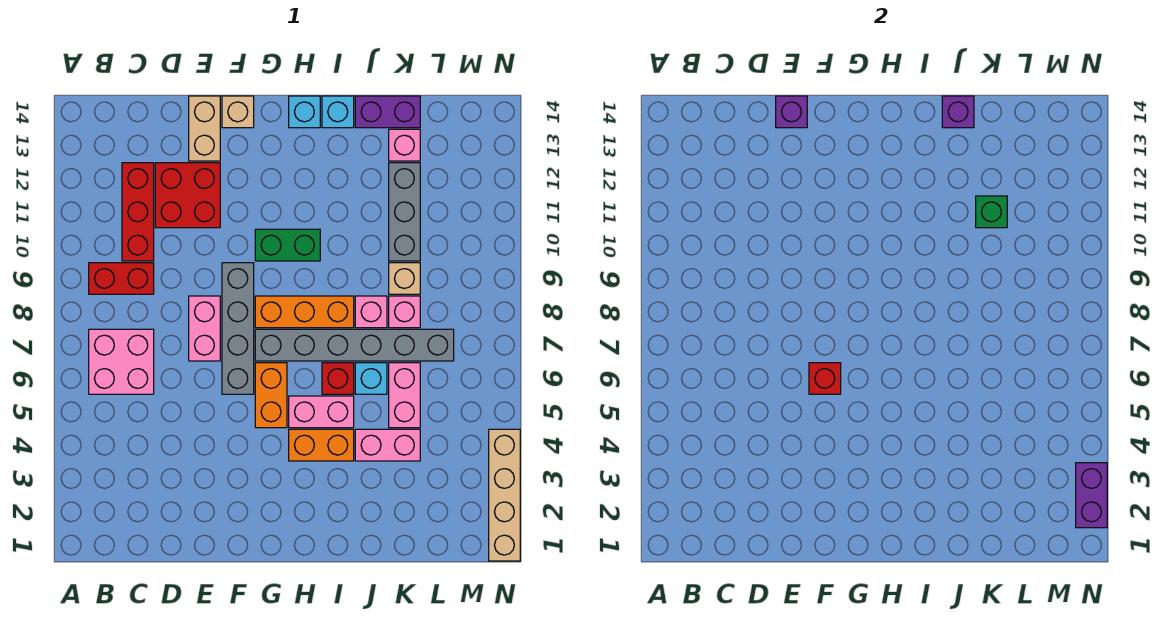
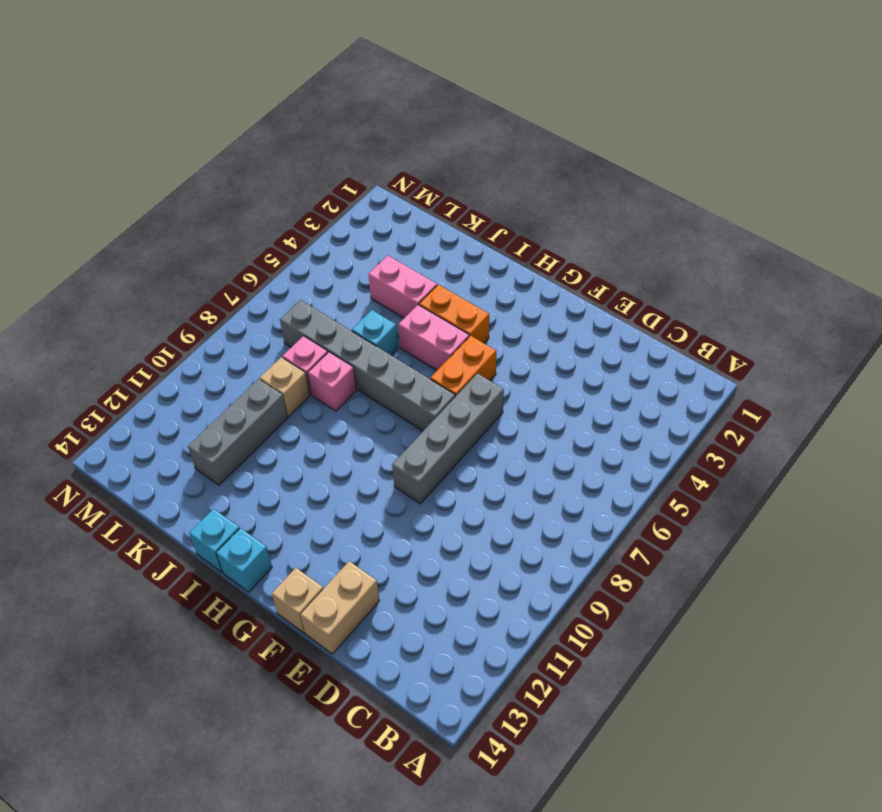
none -> pink brick B6:C7 level 1
none -> red brick B9:C9 level 1
none -> red brick C10:C12 level 1
none -> red brick D11:E12 level 1

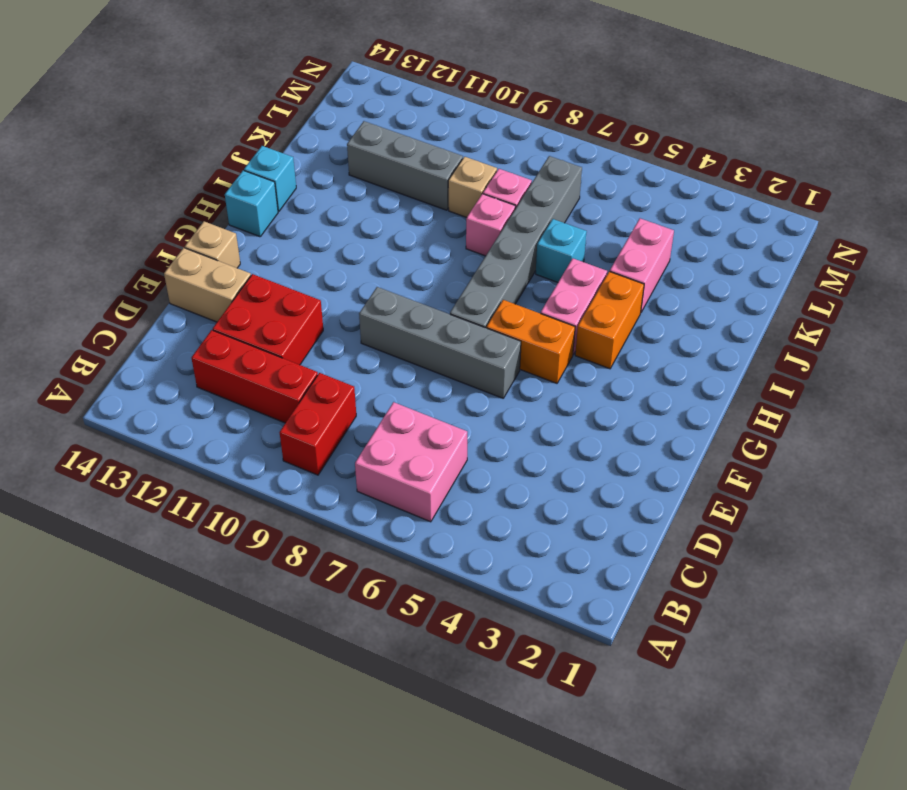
none -> pink brick E7:E8 level 1
none -> orange brick G8:I8 level 1
none -> green brick G10:H10 level 1
none -> red brick I6 level 1

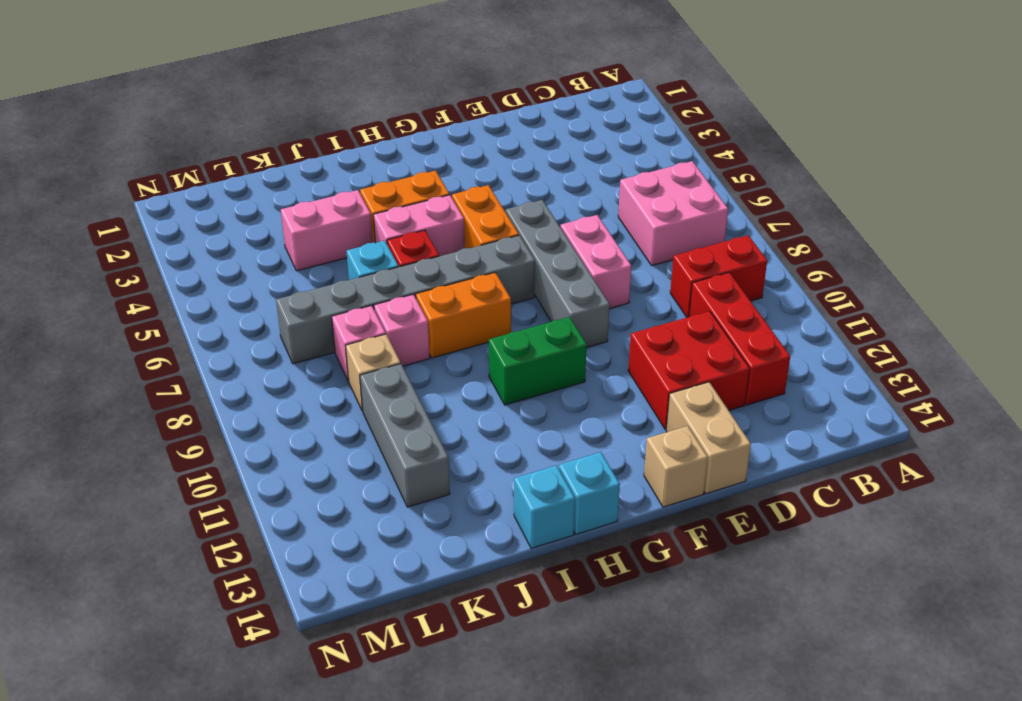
orange brick H8:I8 level 1 -> orange brick G8:I8 level 1
none -> purple brick J14:K14 level 1
none -> pink brick K5:K6 level 1
none -> pink brick K13 level 1
none -> tan brick N1:N4 level 1

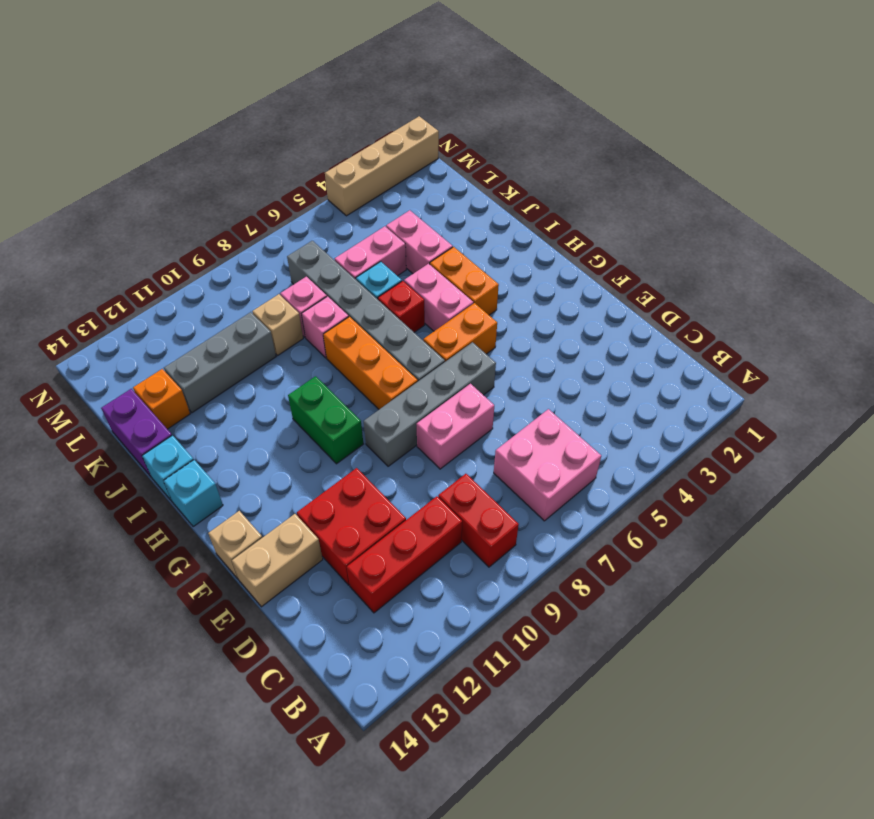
orange brick K13 level 1 -> pink brick K13 level 1
none -> purple brick E14 level 2
none -> red brick F6 level 2
none -> purple brick J14 level 2
none -> green brick K11 level 2

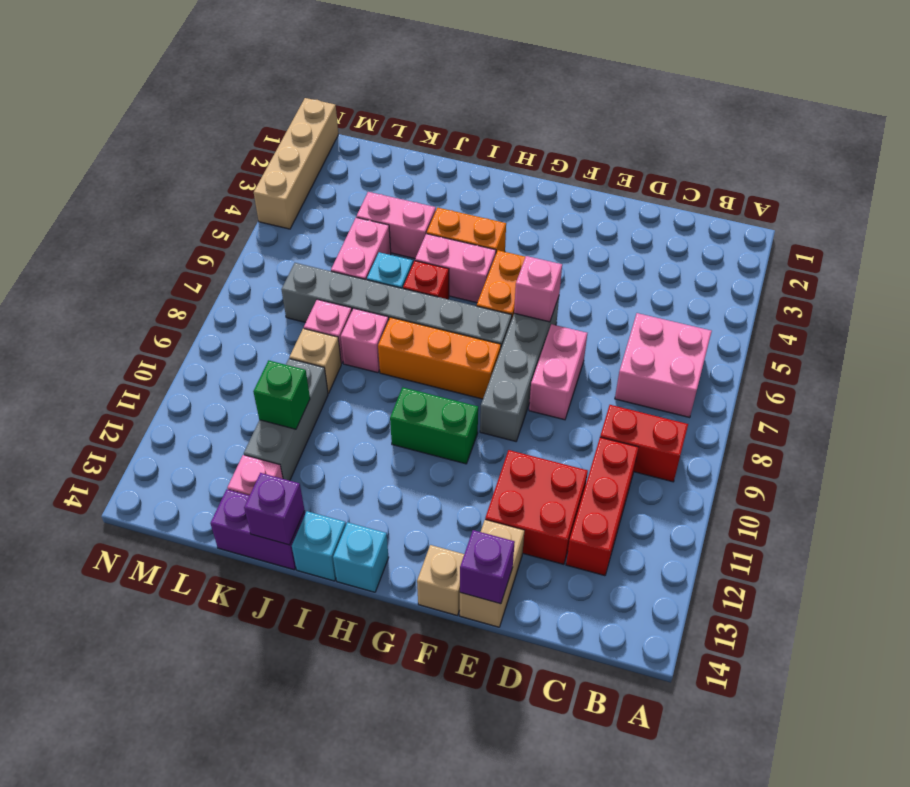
pink brick F6 level 2 -> red brick F6 level 2
none -> purple brick N2:N3 level 2

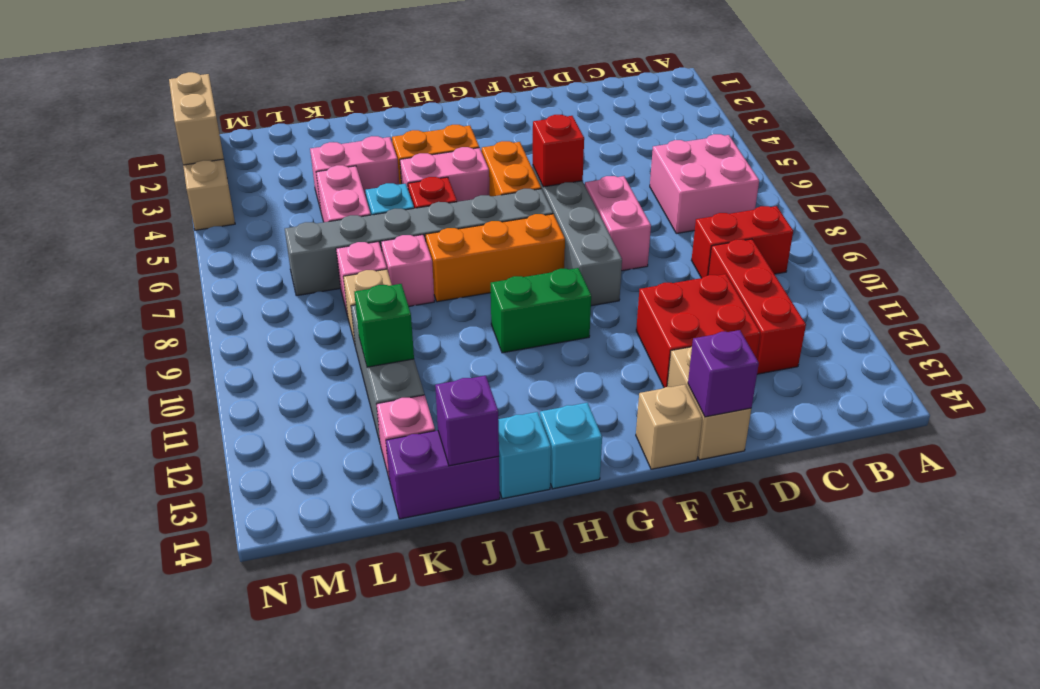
tan brick N2:N3 level 2 -> purple brick N2:N3 level 2

